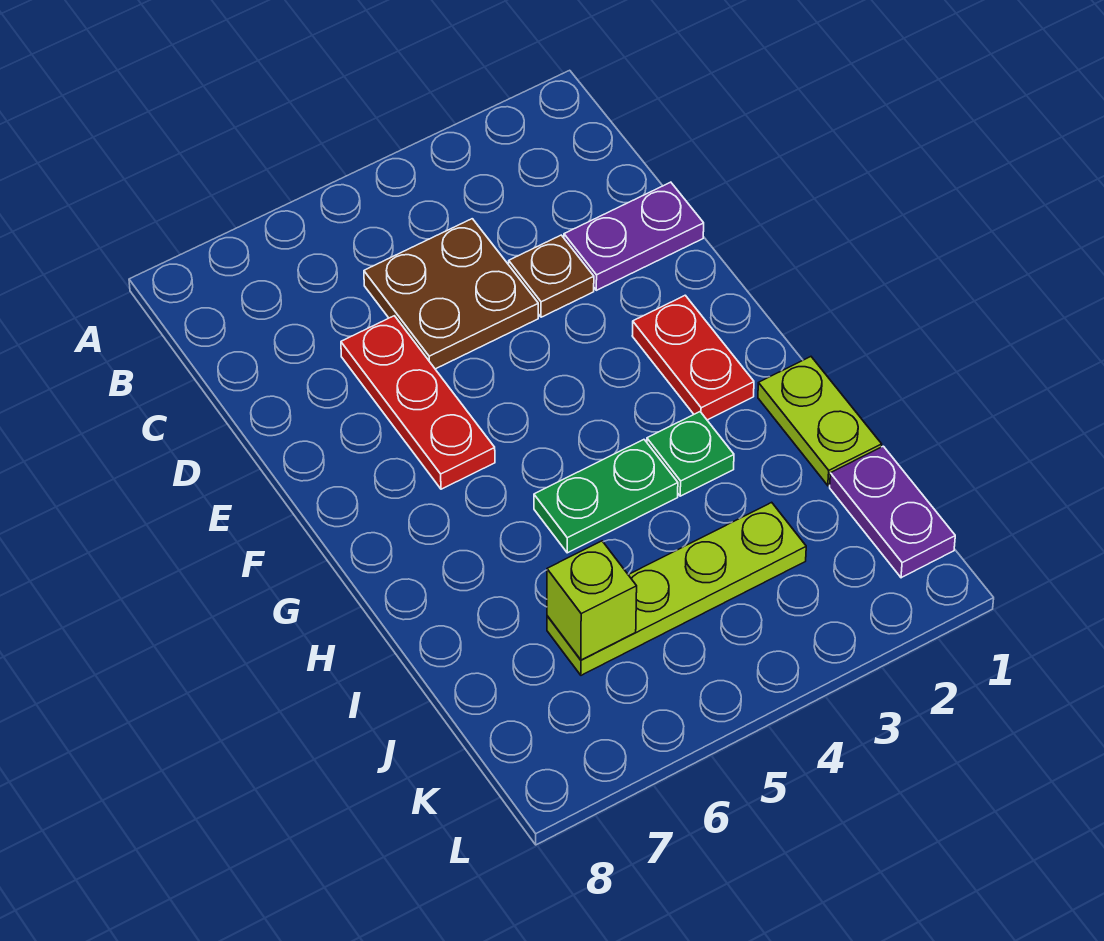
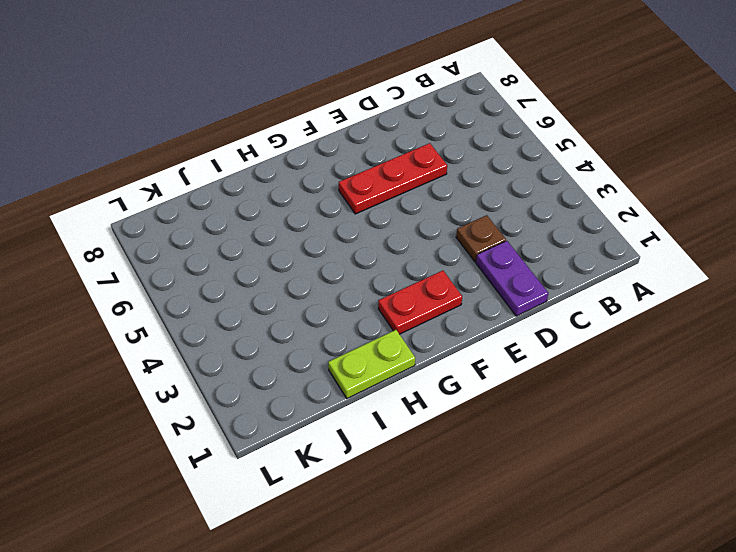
none -> brown plate C4:D5 level 1
none -> green plate H3 level 1

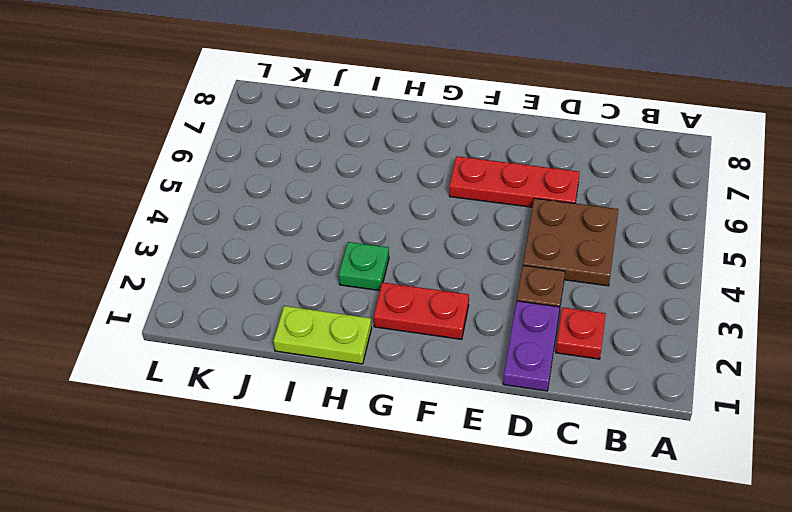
red plate C2 level 1 -> none
none -> green plate H4:H5 level 1
none -> purple plate J1:K1 level 1

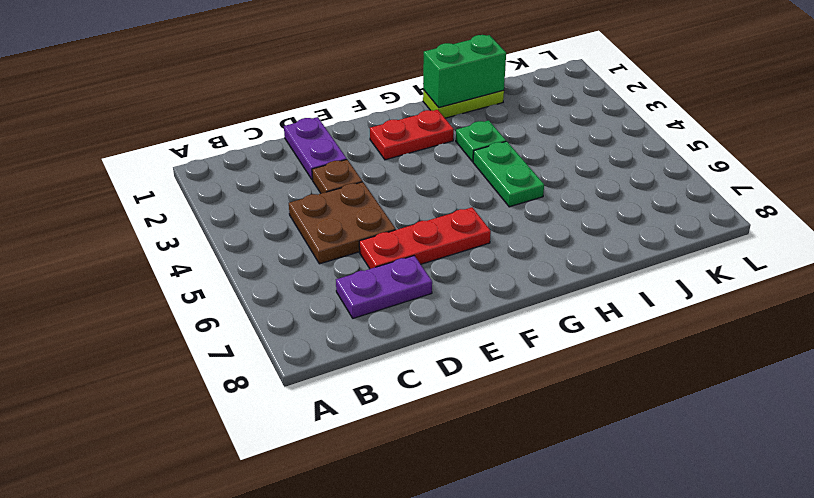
purple plate C7:D7 level 1 -> purple plate J1:K1 level 1
green brick H1:I1 level 2 -> none
none -> lime plate J3:J6 level 1
none -> lime brick J6 level 2

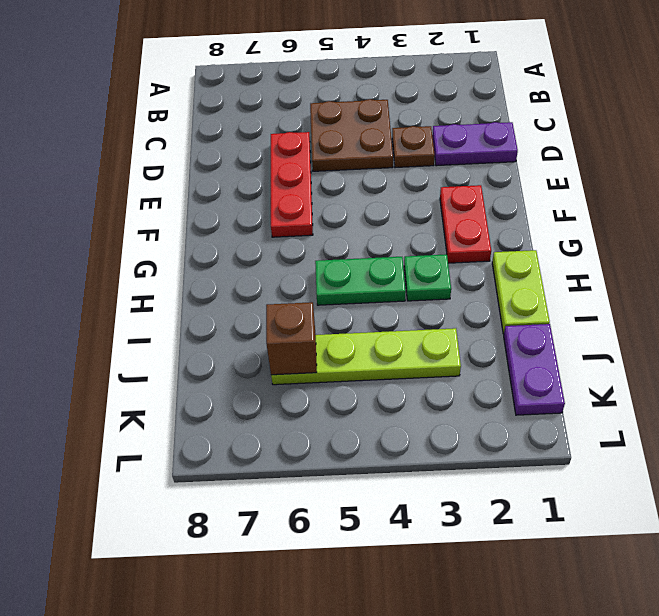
brown brick J6 level 2 -> lime brick J6 level 2

